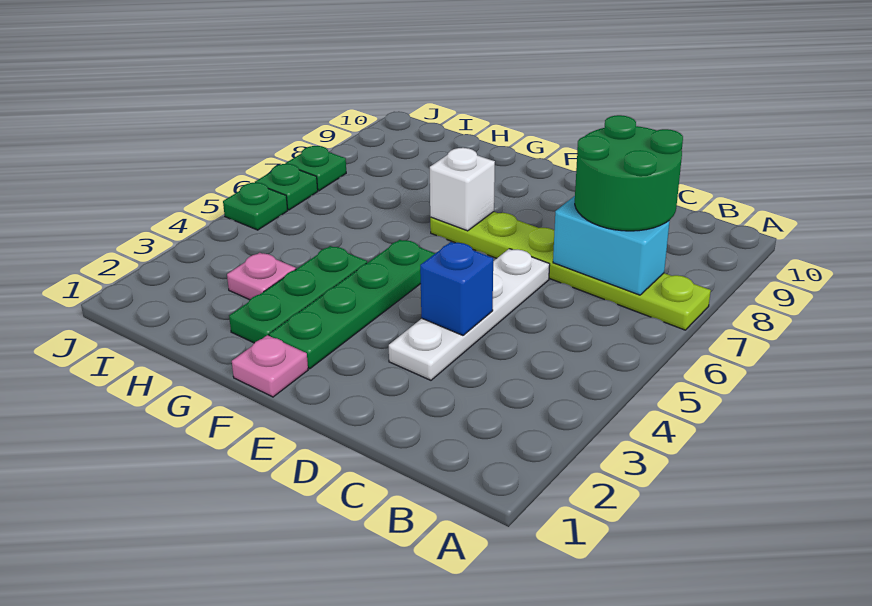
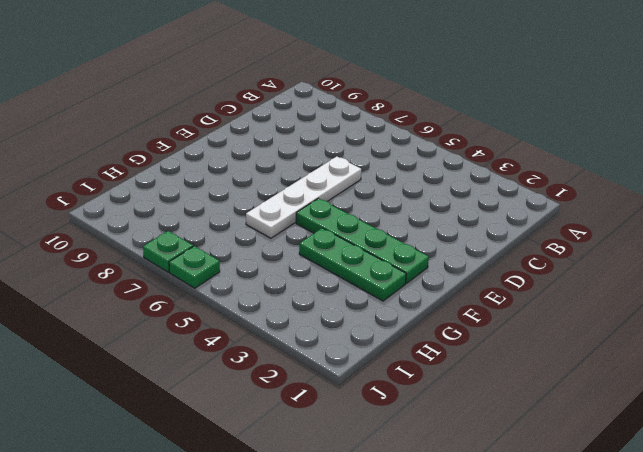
white plate D6:G6 level 1 -> white plate D3:D6 level 1
none -> lime plate A7:F7 level 1
none -> pink plate F1 level 1
none -> pink plate H3 level 1

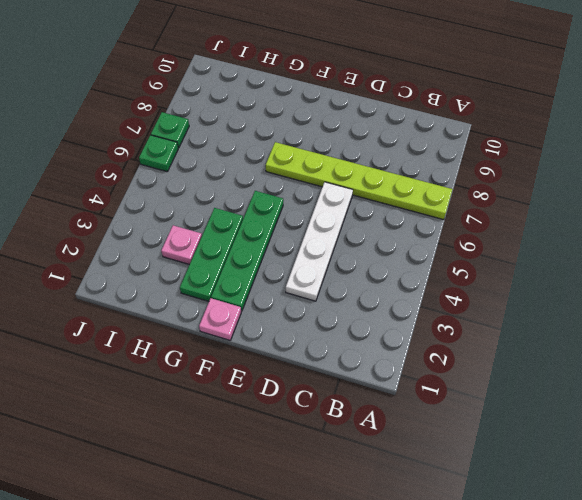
none -> green plate J5 level 1
none -> cyan brick B7:C7 level 2
none -> blue brick D4 level 2

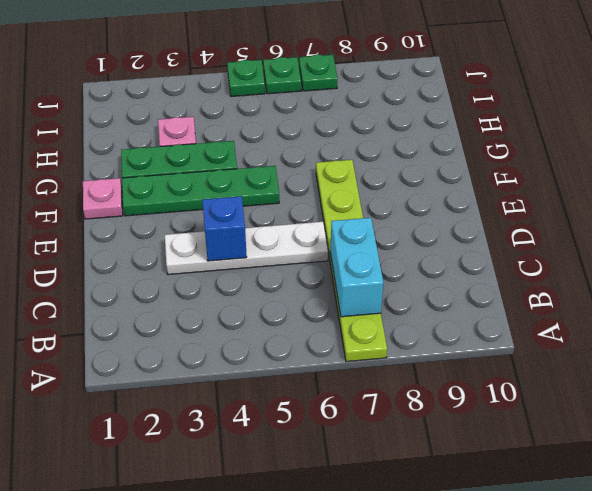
none -> white brick F7 level 2
none -> green round brick B7:C8 level 3

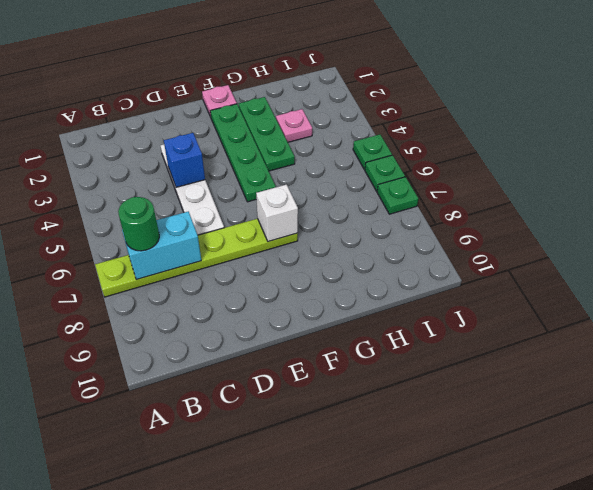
green round brick B7 level 3 -> green round brick B7:C8 level 3

